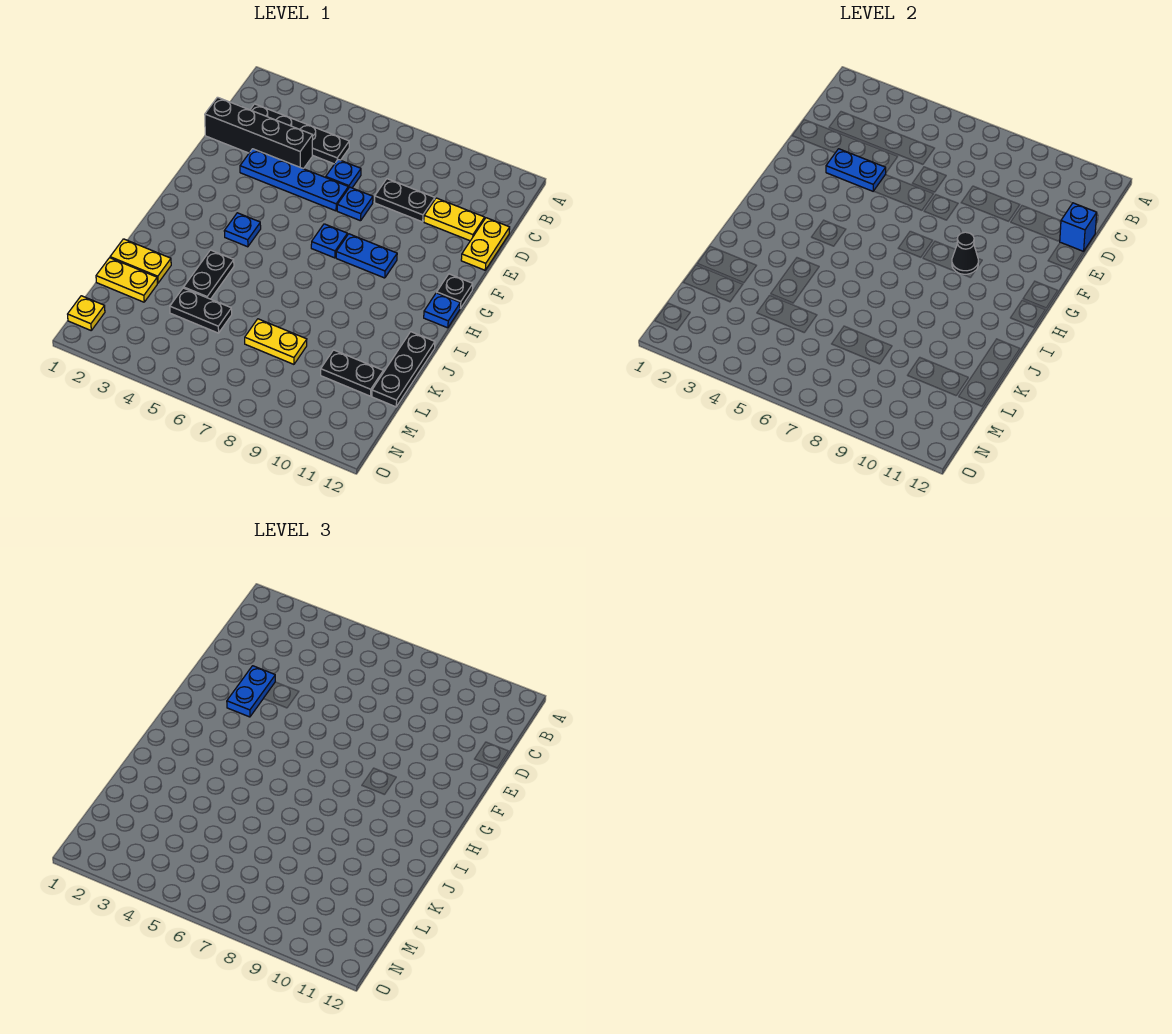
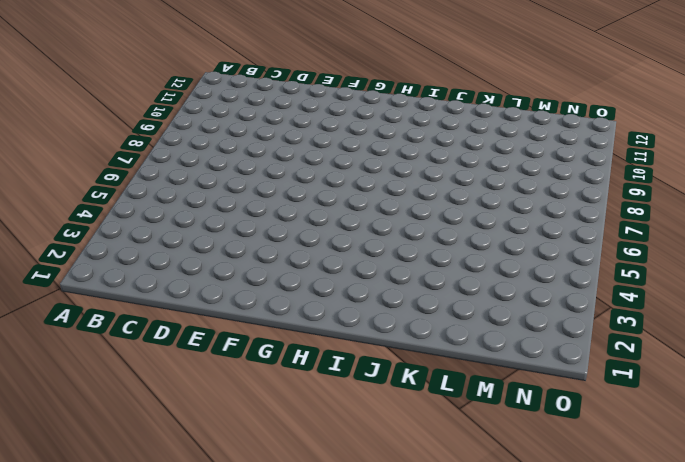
none -> black plate C2:C5 level 1
none -> black brick D1:D4 level 1
none -> blue plate D6 level 1

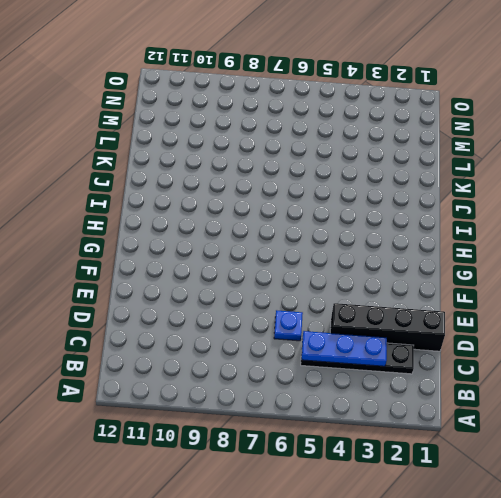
blue plate C3:C5 level 2 -> none
none -> black plate D8:D9 level 1
none -> yellow plate D10:D11 level 1
none -> yellow plate D12:E12 level 1

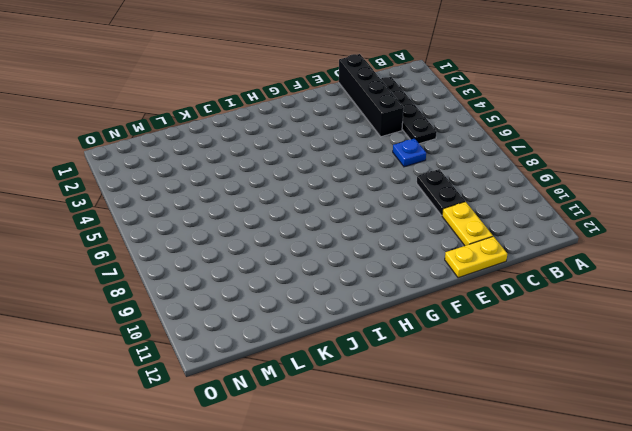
none -> blue plate E3:E6 level 1
none -> blue plate E7 level 1
none -> blue plate G7 level 1

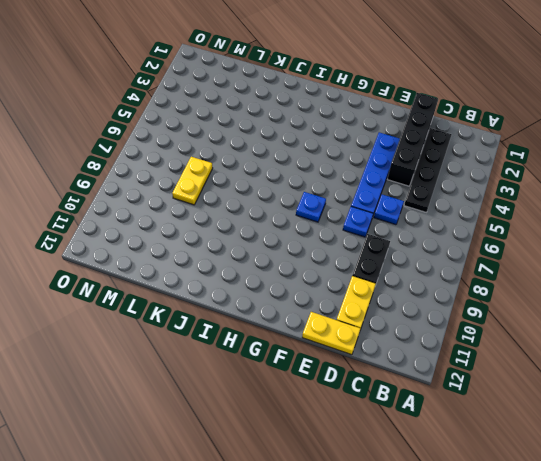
none -> blue plate G8:G9 level 1
none -> black plate G12 level 1
none -> blue plate H4 level 1

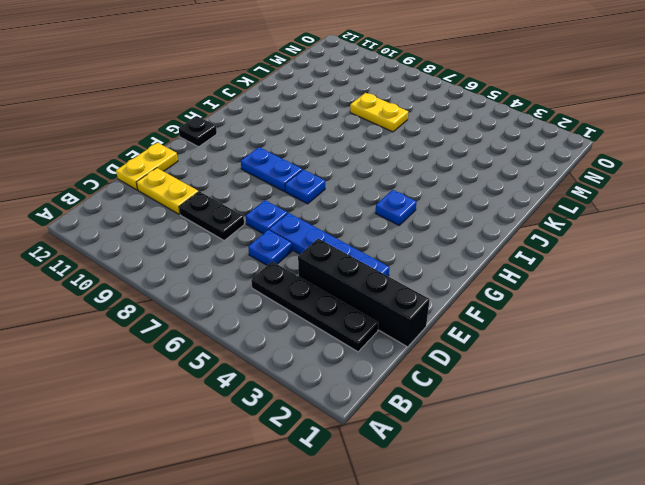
none -> blue plate H12 level 1
none -> black plate J4:K4 level 1
none -> black plate J12:L12 level 1

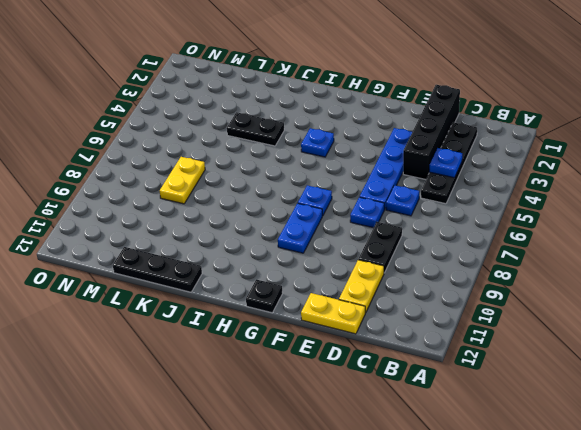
blue plate C4 level 2 -> blue plate H12 level 1
none -> yellow plate K1:K2 level 1
none -> yellow plate L1:L2 level 1
none -> black plate L4:L5 level 1

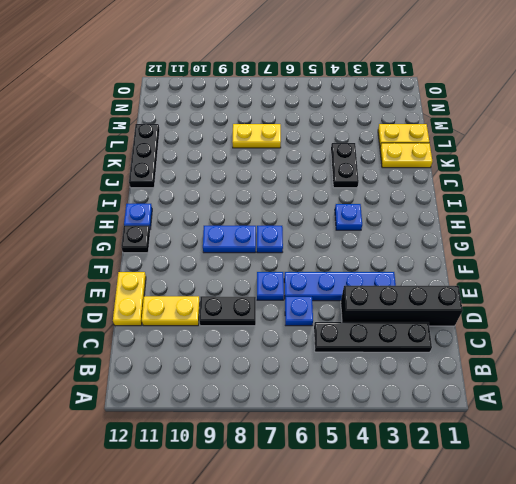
none -> black plate L4:L5 level 1
none -> black plate L10:L11 level 1
none -> yellow plate N1 level 1

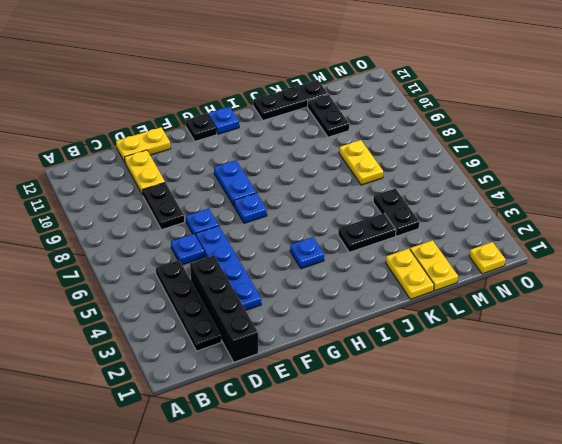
none -> blue brick D12 level 2
none -> blue plate E3:E4 level 2
none -> black cone G9 level 2

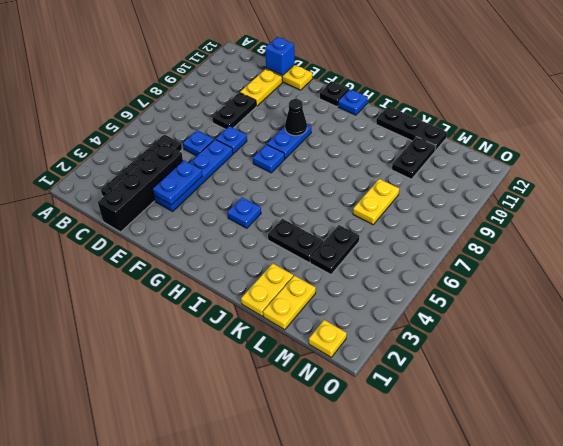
none -> blue plate E3:F3 level 3

